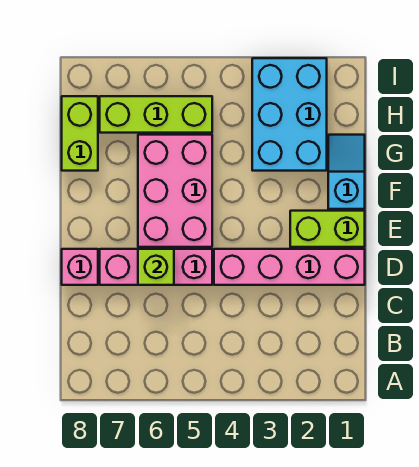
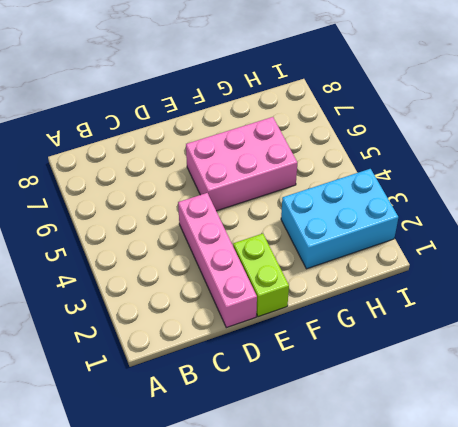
none -> pink brick D5:D7 level 1
none -> pink brick D8 level 1

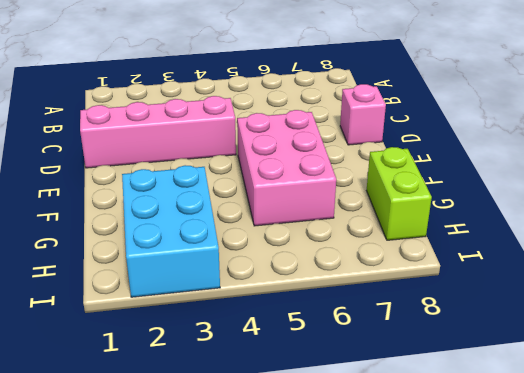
none -> pink brick D5:D7 level 1
none -> lime brick E1:E2 level 1

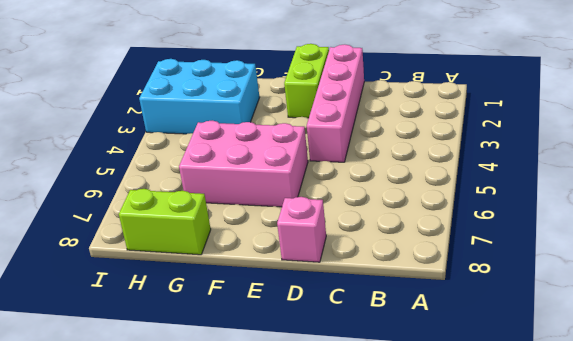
none -> pink brick D5:D7 level 1
none -> cyan slope F1:G1 level 1 top F

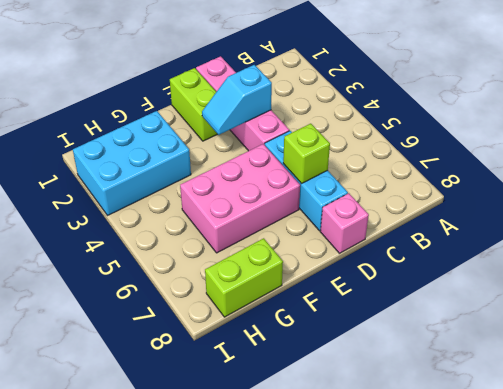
cyan slope D3:E3 level 2 top D -> cyan slope F1:G1 level 1 top F
cyan brick D5:D7 level 1 -> pink brick D5:D7 level 1
none -> lime brick H5:H7 level 1

